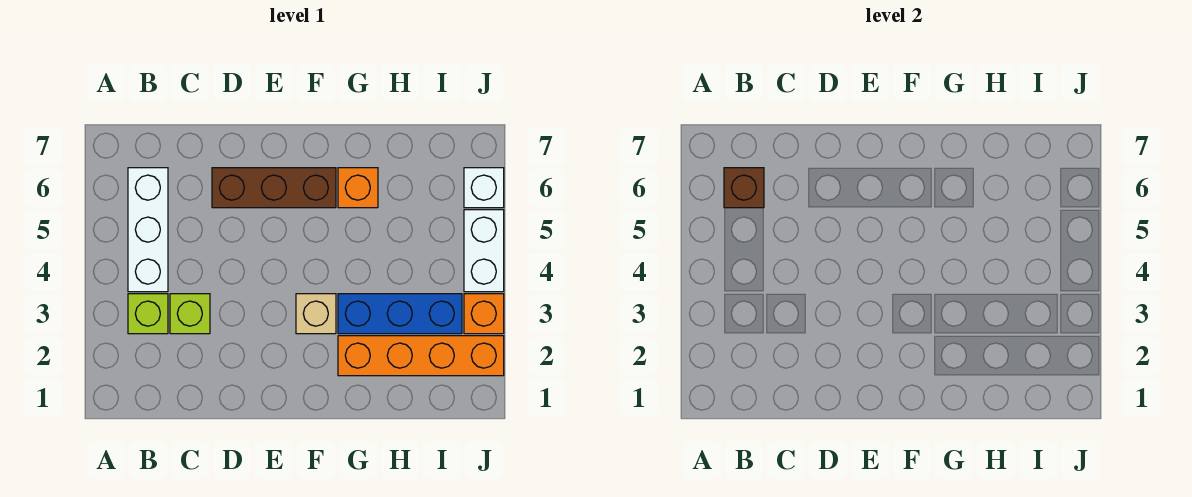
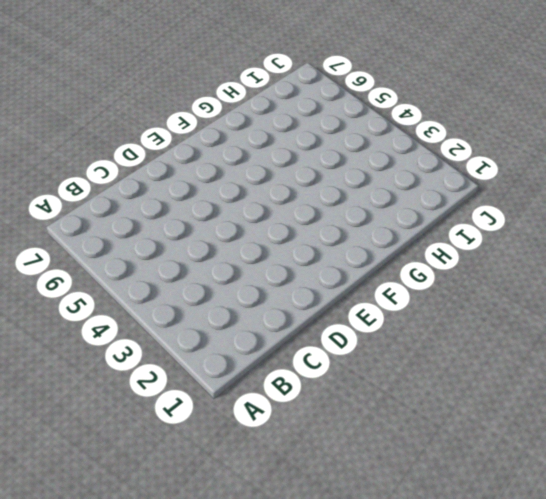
none -> lime brick B3 level 1
none -> white brick B4:B6 level 1
none -> lime brick C3 level 1

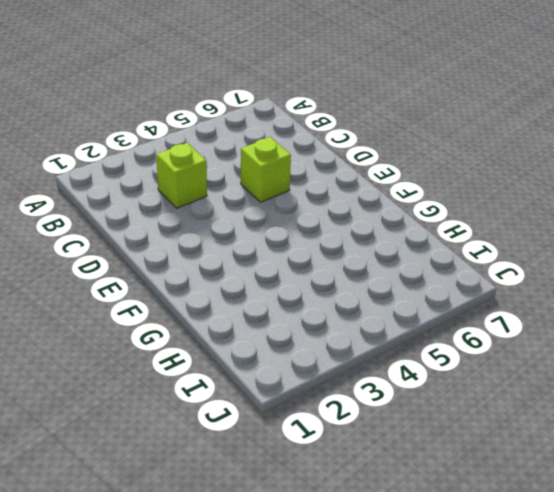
lime brick D5 level 1 -> lime brick B3 level 1
none -> white brick B4:B6 level 1
none -> brown brick D6:F6 level 1
none -> tan brick F3 level 1

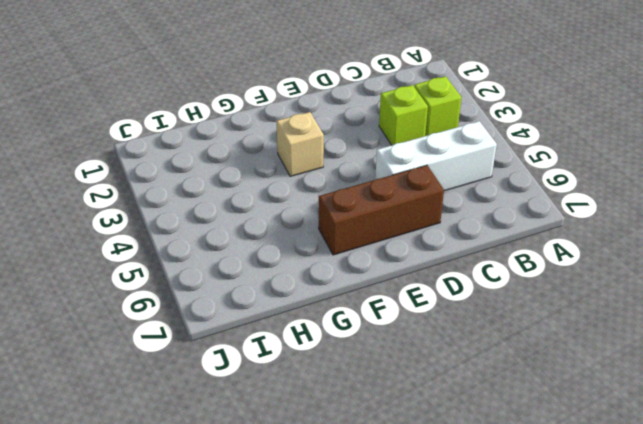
white brick B5:D5 level 1 -> white brick B4:B6 level 1
none -> orange brick G2:J2 level 1
none -> blue brick G3:I3 level 1
none -> orange brick G6 level 1

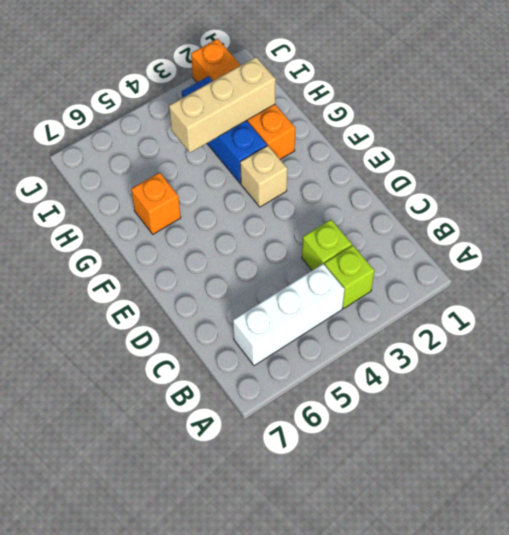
tan brick H2:H4 level 2 -> none
none -> brown brick D6:F6 level 1
none -> orange brick J3 level 1
none -> white brick J4:J5 level 1

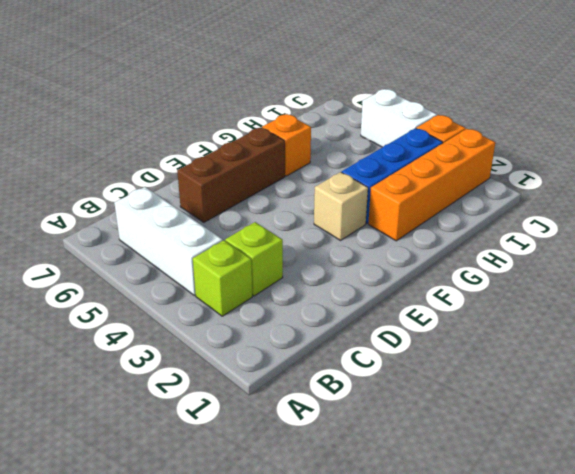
none -> white brick J6 level 1
none -> brown brick B6 level 2

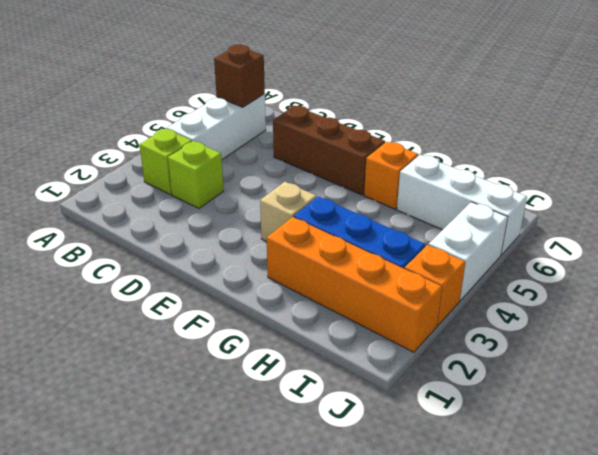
white brick H6:J6 level 1 -> white brick J6 level 1

